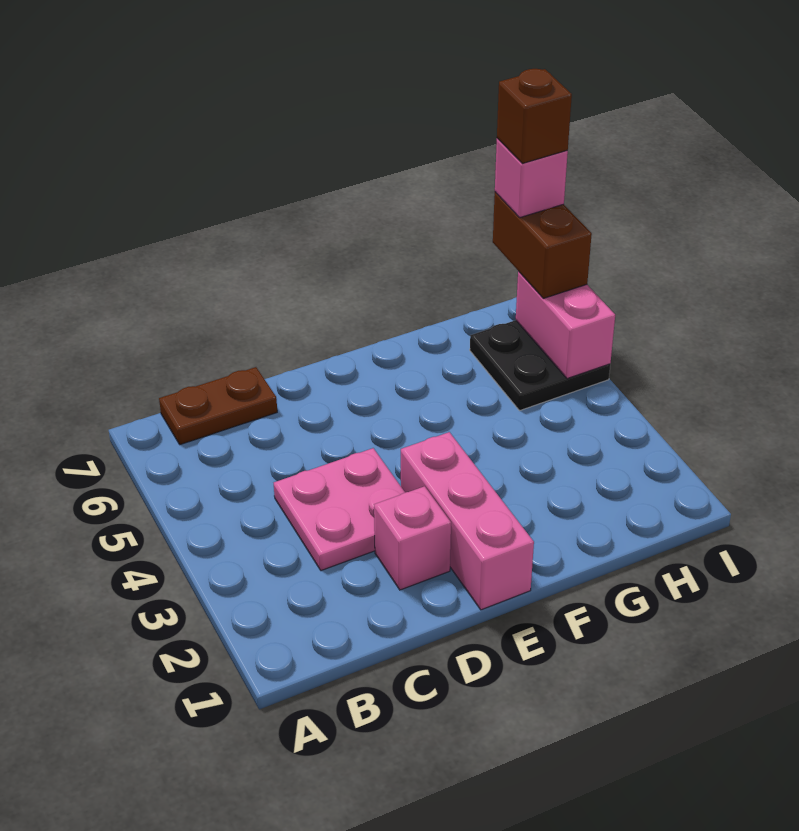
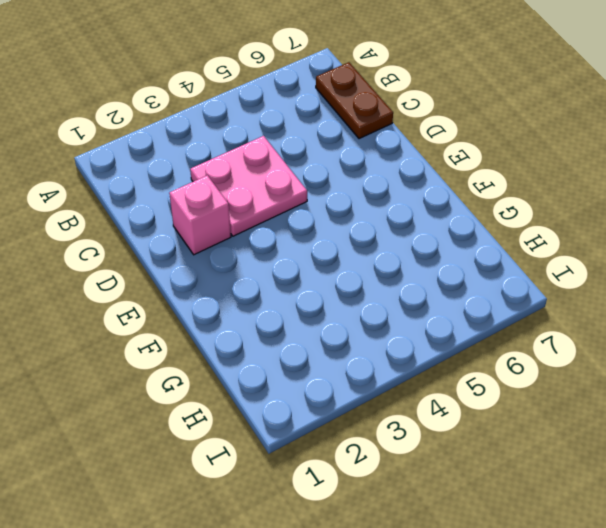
none -> pink brick E1:E3 level 1
none -> black plate H5:I6 level 1

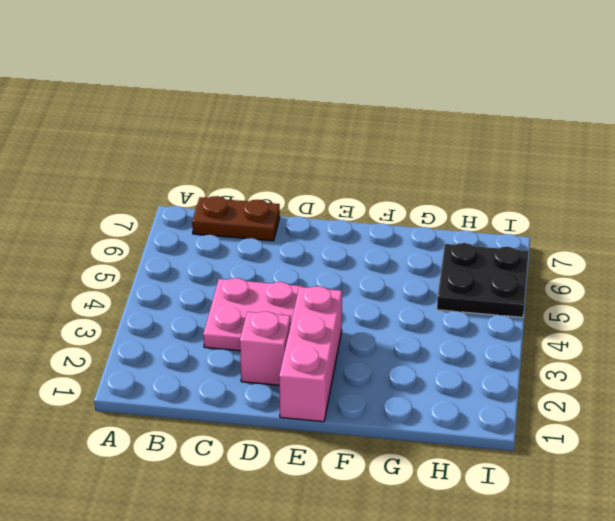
none -> pink brick I5:I6 level 2
none -> brown brick I6:I7 level 3

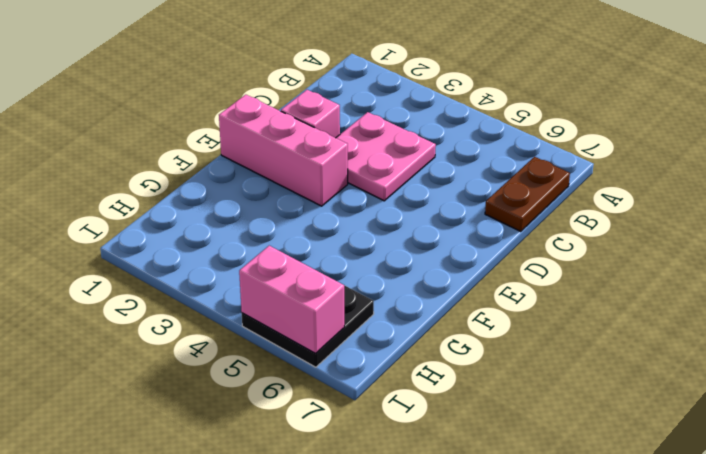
none -> brown brick I6:I7 level 3
none -> pink brick I7 level 4

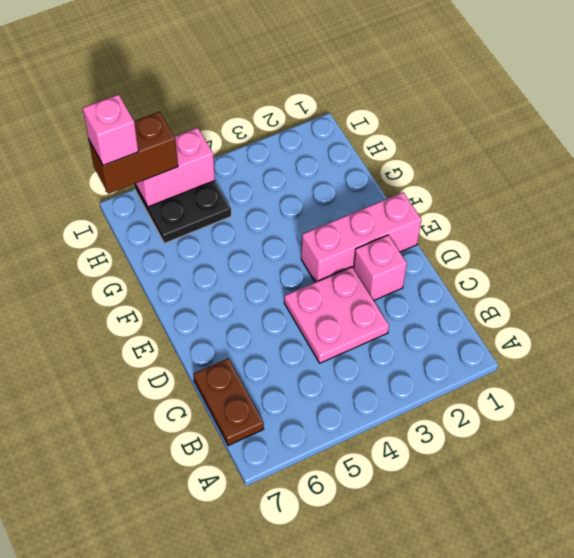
none -> brown brick I7 level 5

